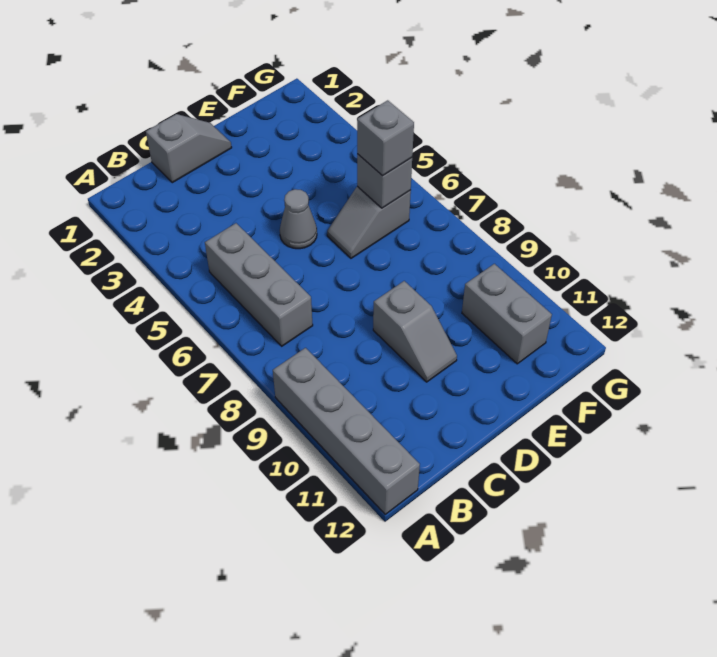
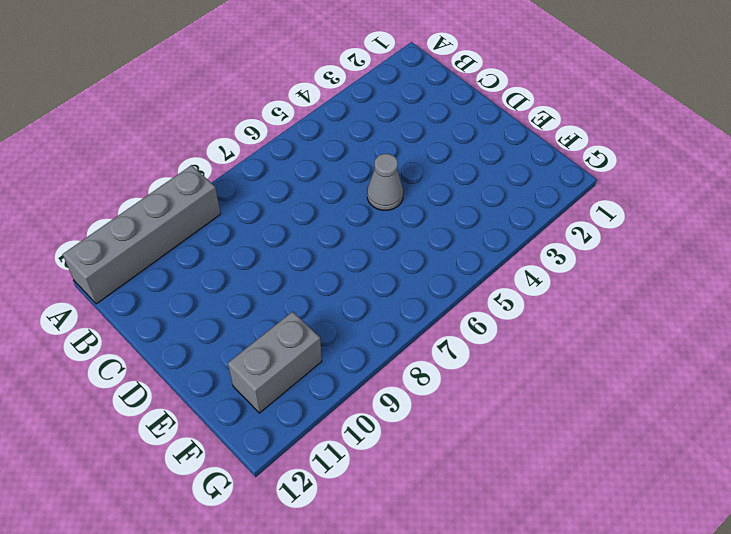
none -> grey brick B5:B7 level 1
none -> grey slope C1:D1 level 1 top C

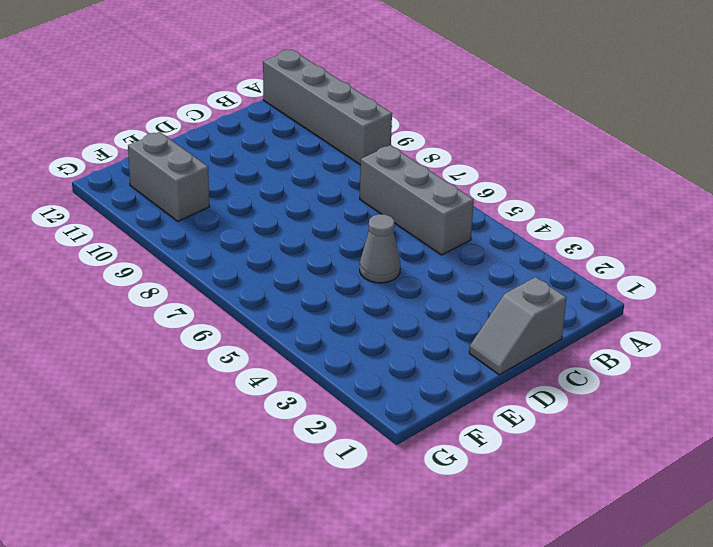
none -> grey slope D9:D10 level 1 top 9
none -> grey slope E6:F6 level 1 top F

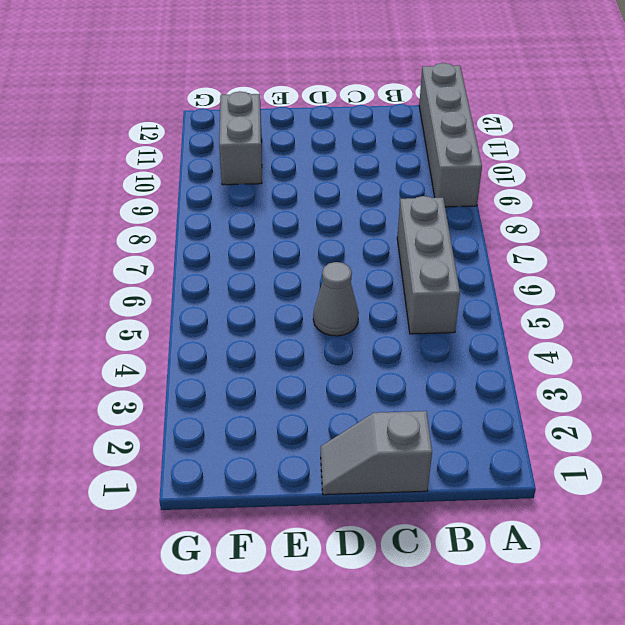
none -> grey slope D9:D10 level 1 top 9
none -> grey slope E6:F6 level 1 top F

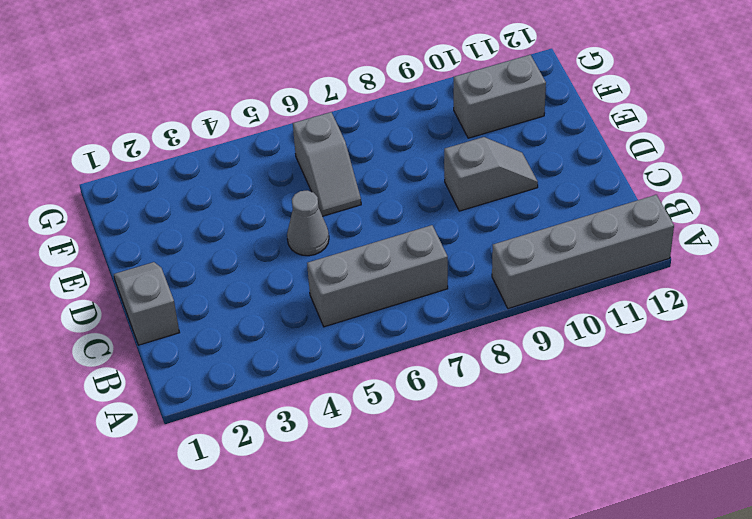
none -> grey brick F6 level 2
none -> grey brick F6 level 3

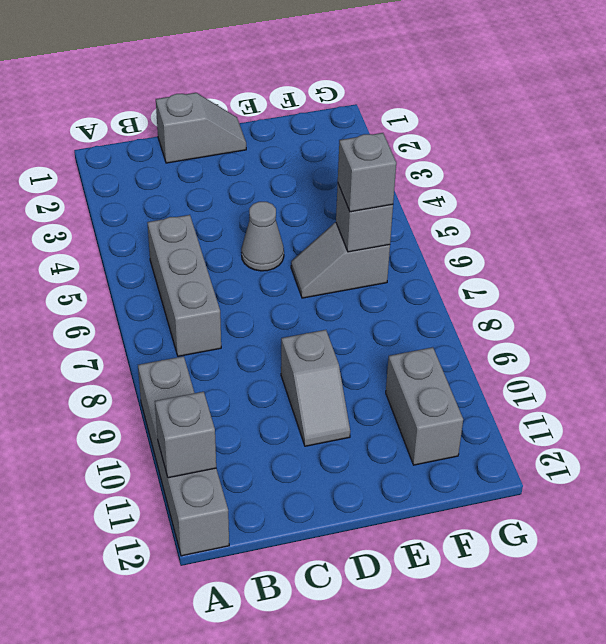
grey brick A11 level 2 -> none

